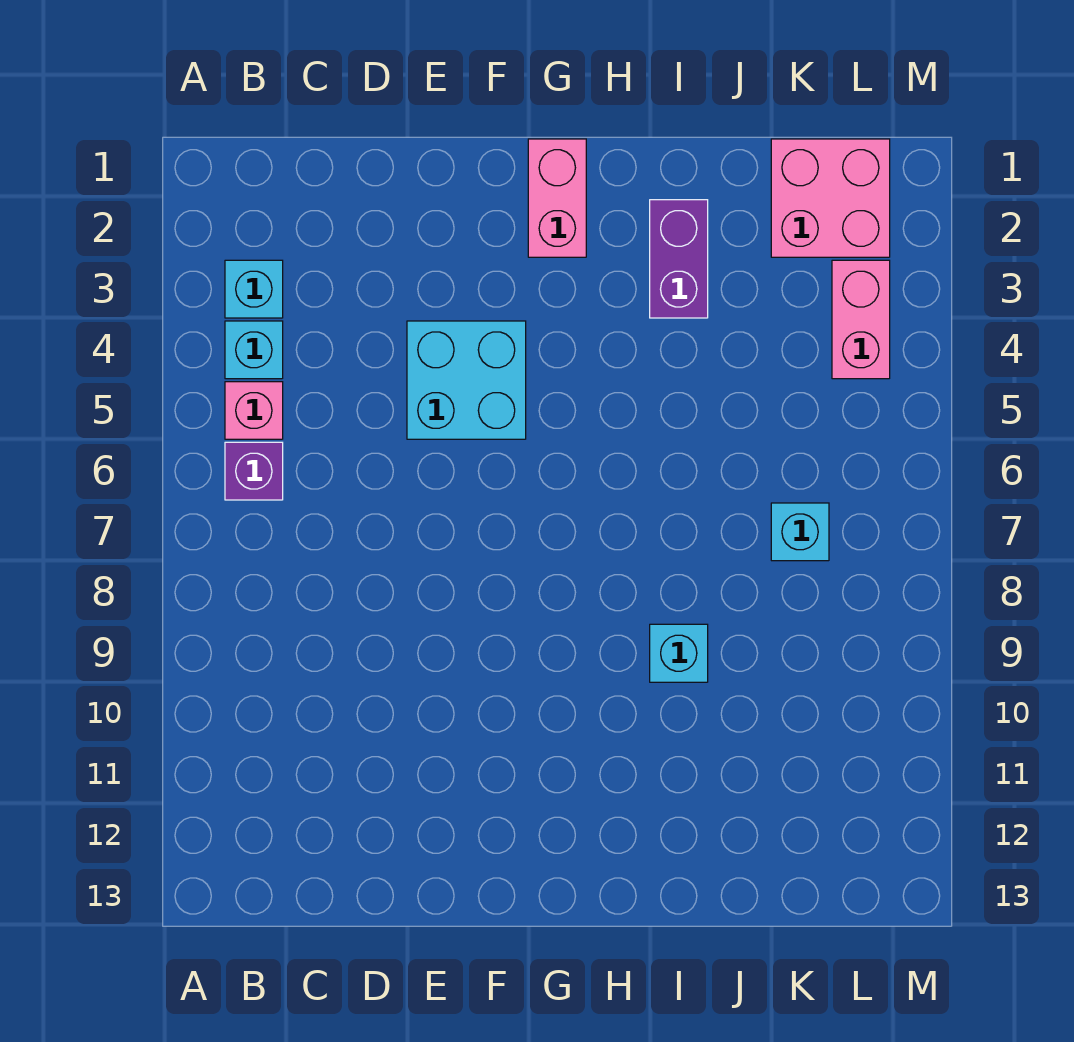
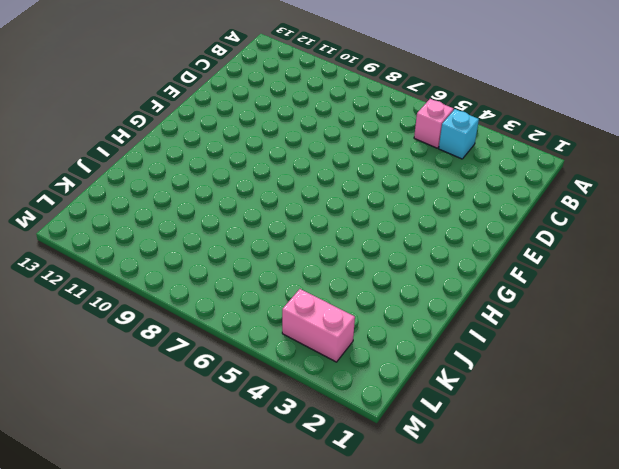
none -> cyan brick B3 level 1
none -> purple brick B6 level 1

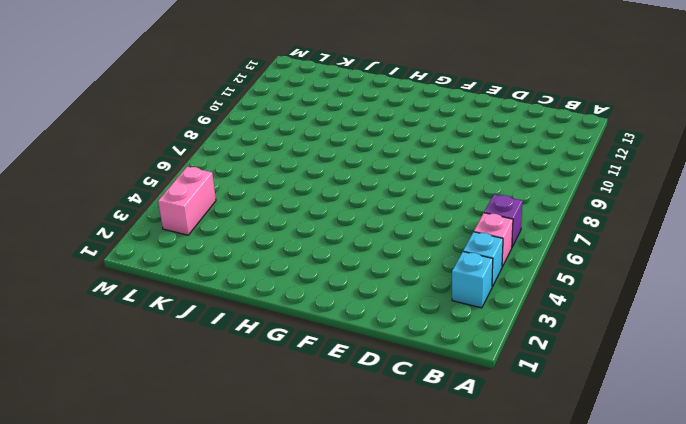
none -> cyan brick E4:F5 level 1
none -> pink brick G1:G2 level 1

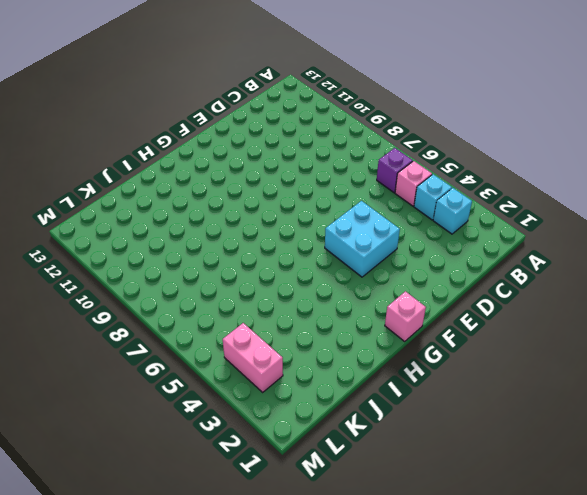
pink brick G1 level 1 -> pink brick G1:G2 level 1
none -> purple brick I2:I3 level 1
none -> cyan brick I9 level 1

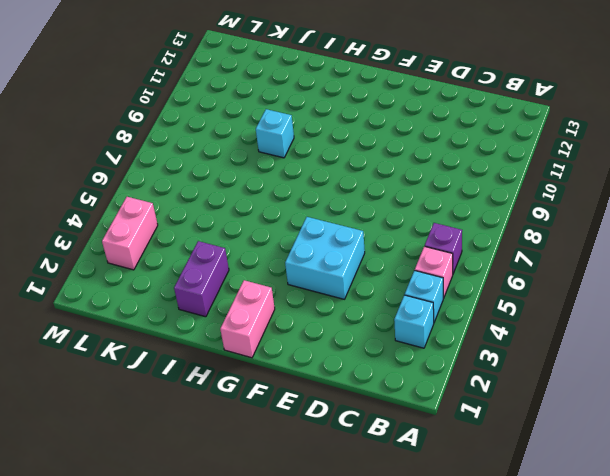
none -> pink brick K1:L2 level 1
none -> cyan brick K7 level 1

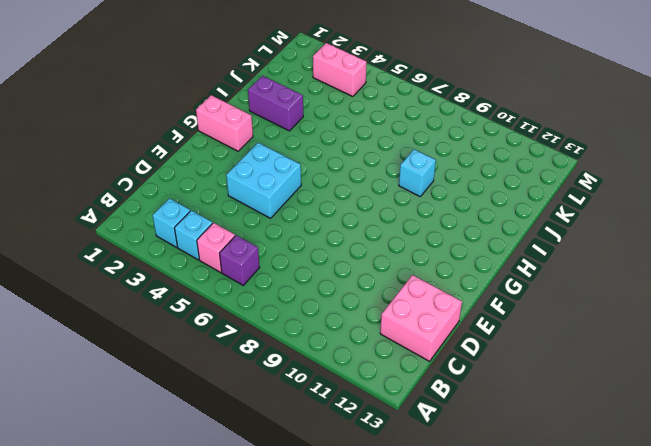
pink brick C12:D13 level 1 -> pink brick K1:L2 level 1
none -> cyan brick K7 level 1

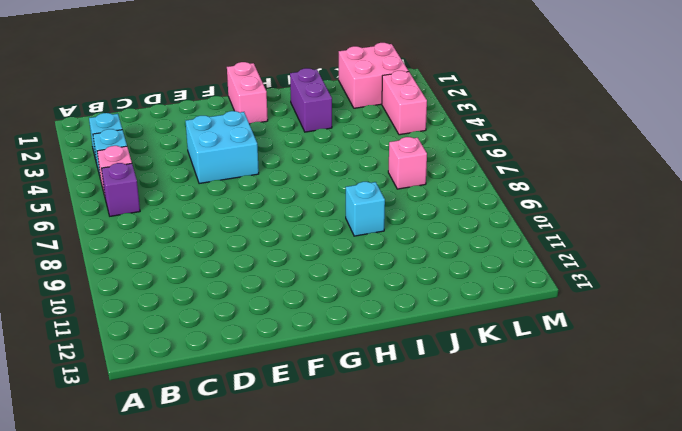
pink brick K7 level 1 -> cyan brick K7 level 1

